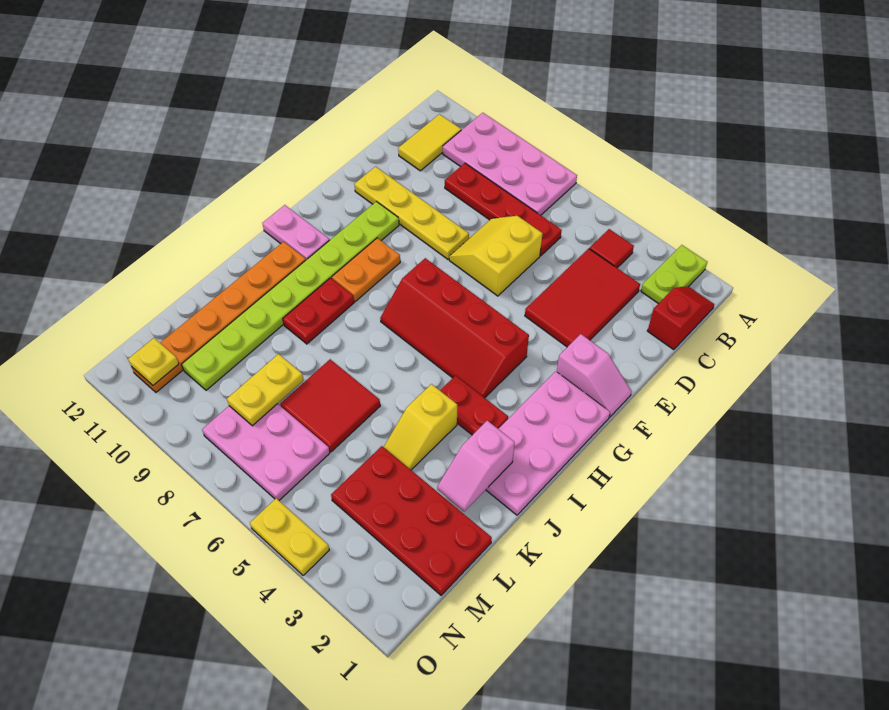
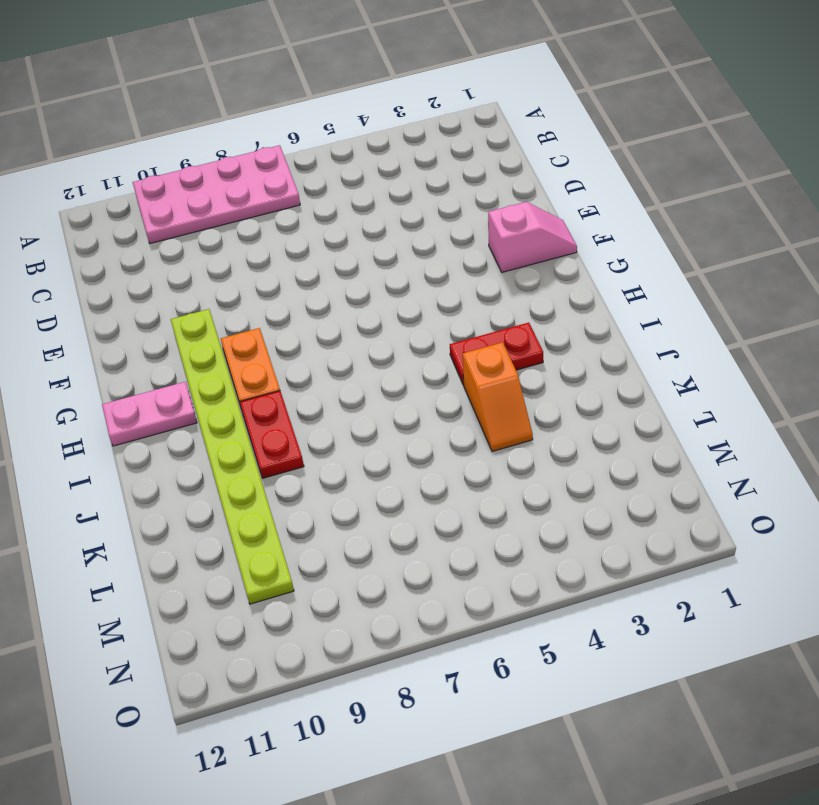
orange slope J4:K4 level 1 top J -> yellow slope J4:K4 level 1 top J
none -> lime plate A2:B2 level 1
none -> red slope B1:C1 level 1 top C
none -> red tile B4 level 1

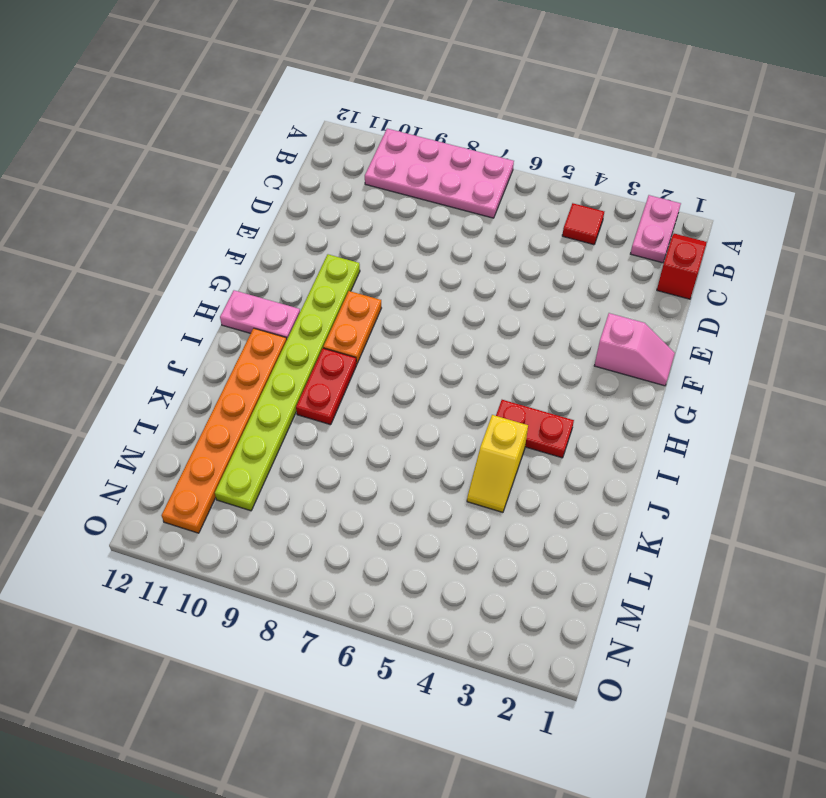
pink plate A2:B2 level 1 -> lime plate A2:B2 level 1
none -> yellow tile B11:C11 level 1
none -> red tile C3:E4 level 1
none -> red plate C6:C9 level 1

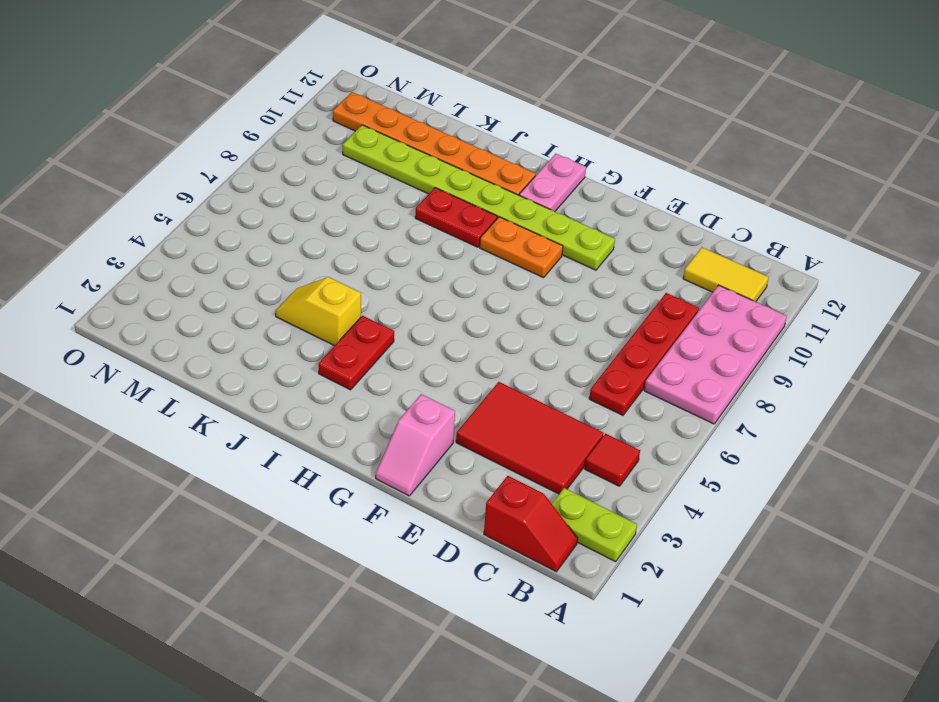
none -> yellow slope D6:E7 level 1 top 6
none -> yellow plate E8:E11 level 1
none -> pink plate G1:J2 level 1

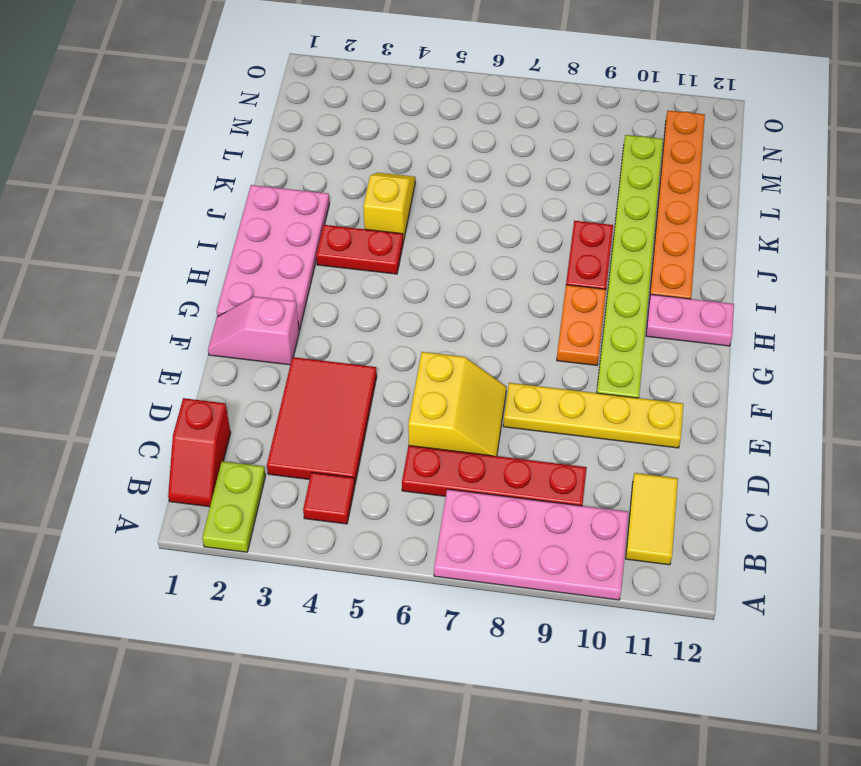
none -> red slope G4:H7 level 1 top G
none -> red tile K6:L7 level 1
none -> red plate L1:M4 level 1

